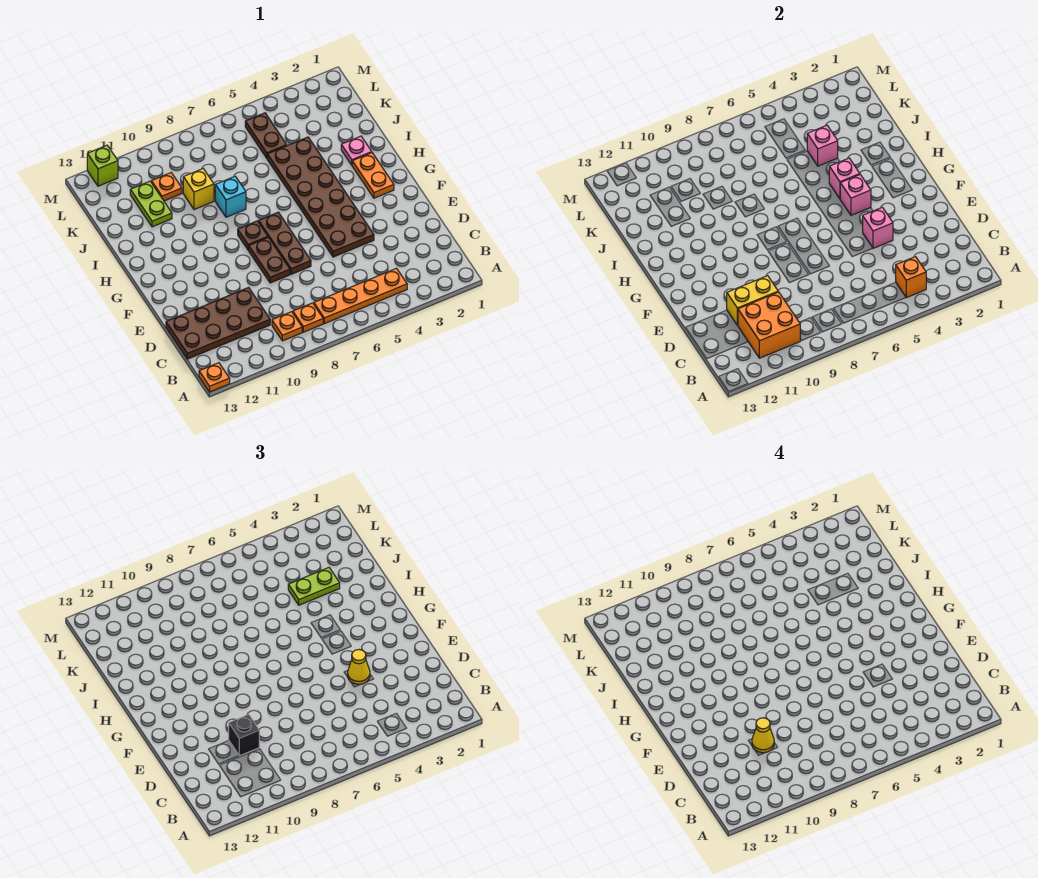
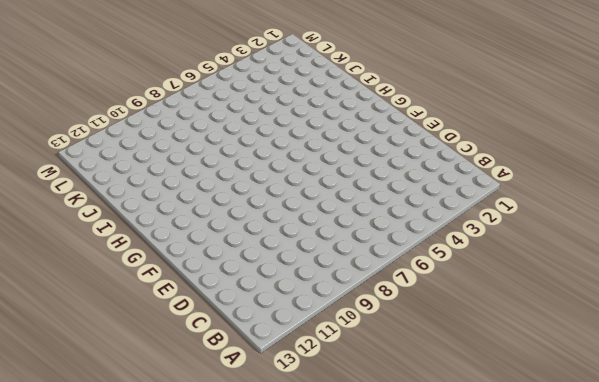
none -> orange plate A13 level 1
none -> orange plate B4:B7 level 1
none -> orange plate B8 level 1

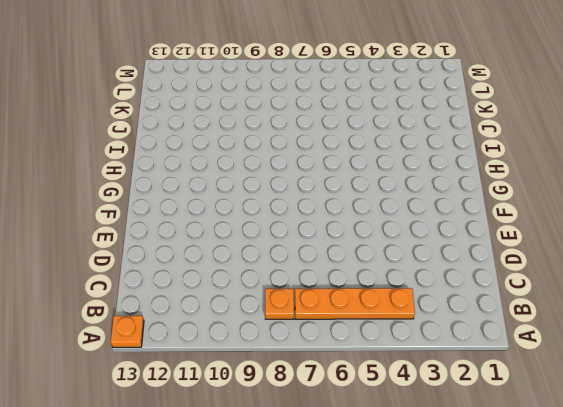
none -> orange plate B9 level 1
none -> brown plate C10:D13 level 1
none -> brown plate E4:J5 level 1

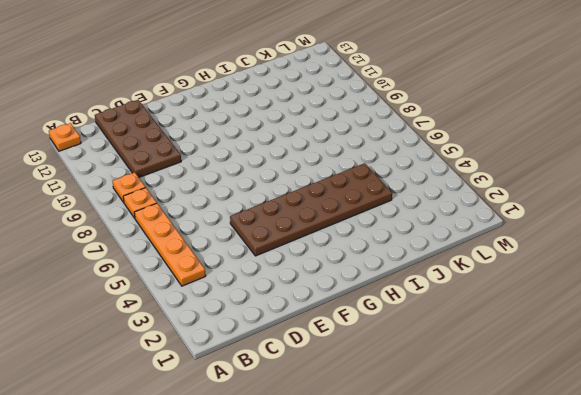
none -> brown plate E7:G7 level 1
none -> brown plate E8:F8 level 1
none -> orange plate G2:H2 level 1

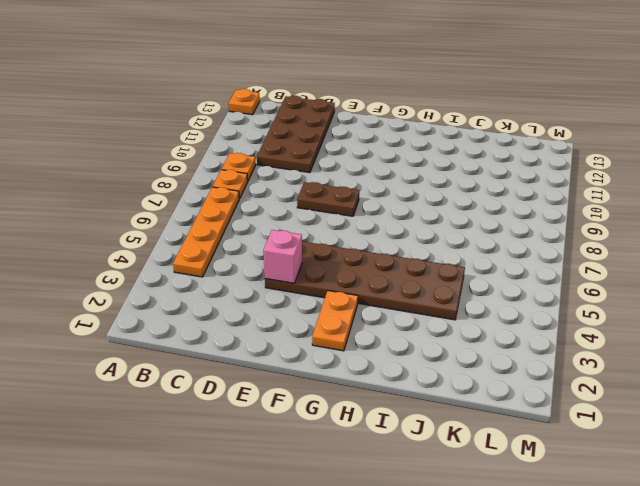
orange plate G2:G3 level 1 -> orange plate G2:H2 level 1
none -> brown plate E7:G7 level 1
none -> brown plate G8 level 1
none -> pink plate I2 level 1

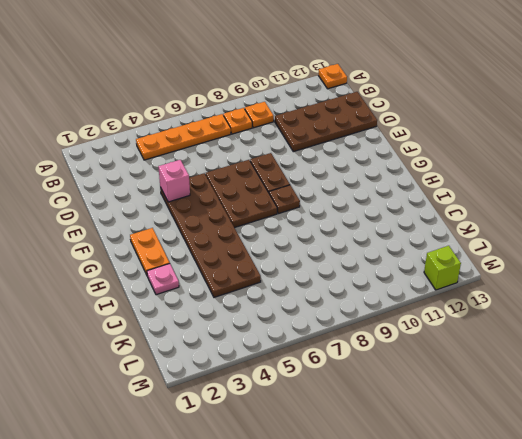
brown plate E6:G7 level 1 -> brown plate E7:G7 level 1
none -> cyan brick I8 level 1
none -> yellow brick J9 level 1
none -> lime plate J11:K11 level 1

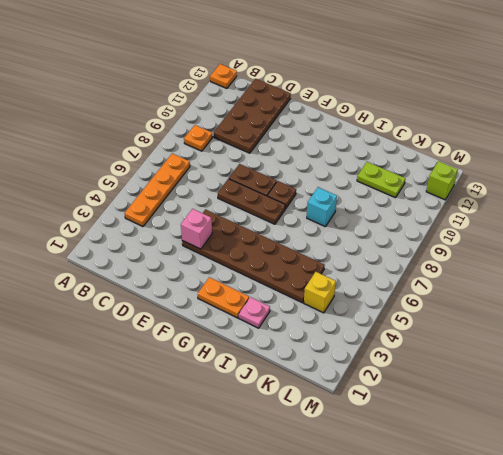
yellow brick K4 level 1 -> yellow brick J9 level 1
none -> orange plate B8 level 1
none -> brown plate K5:L5 level 1
none -> orange plate K10 level 1

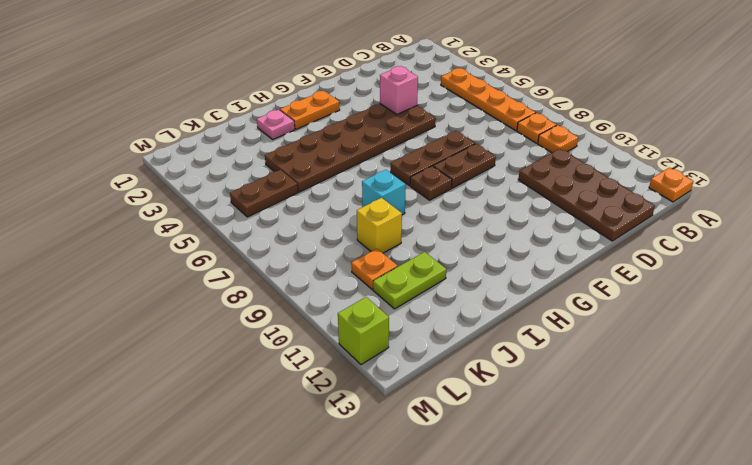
none -> orange brick B4 level 2
none -> orange brick B10:C11 level 2
none -> yellow brick D10:D11 level 2

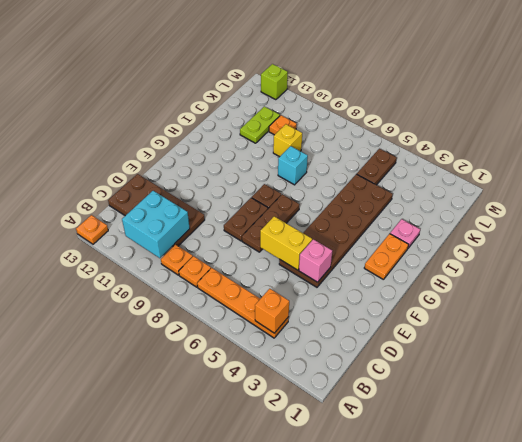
cyan brick B10:C11 level 2 -> orange brick B10:C11 level 2
yellow brick E5:E6 level 2 -> yellow brick D10:D11 level 2
none -> pink brick G4 level 2
none -> pink brick H4 level 2
none -> pink brick J4 level 2

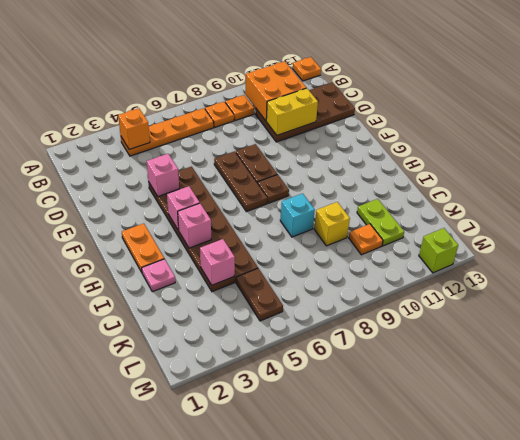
none -> black brick D10 level 3
none -> yellow cone E4 level 3
none -> lime plate J3:J4 level 3

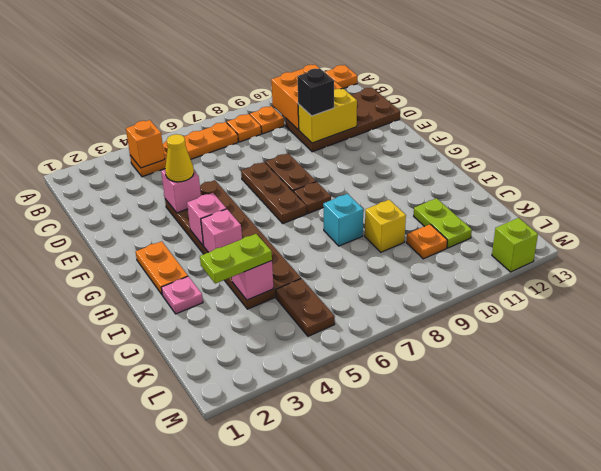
none -> yellow cone D10 level 4

